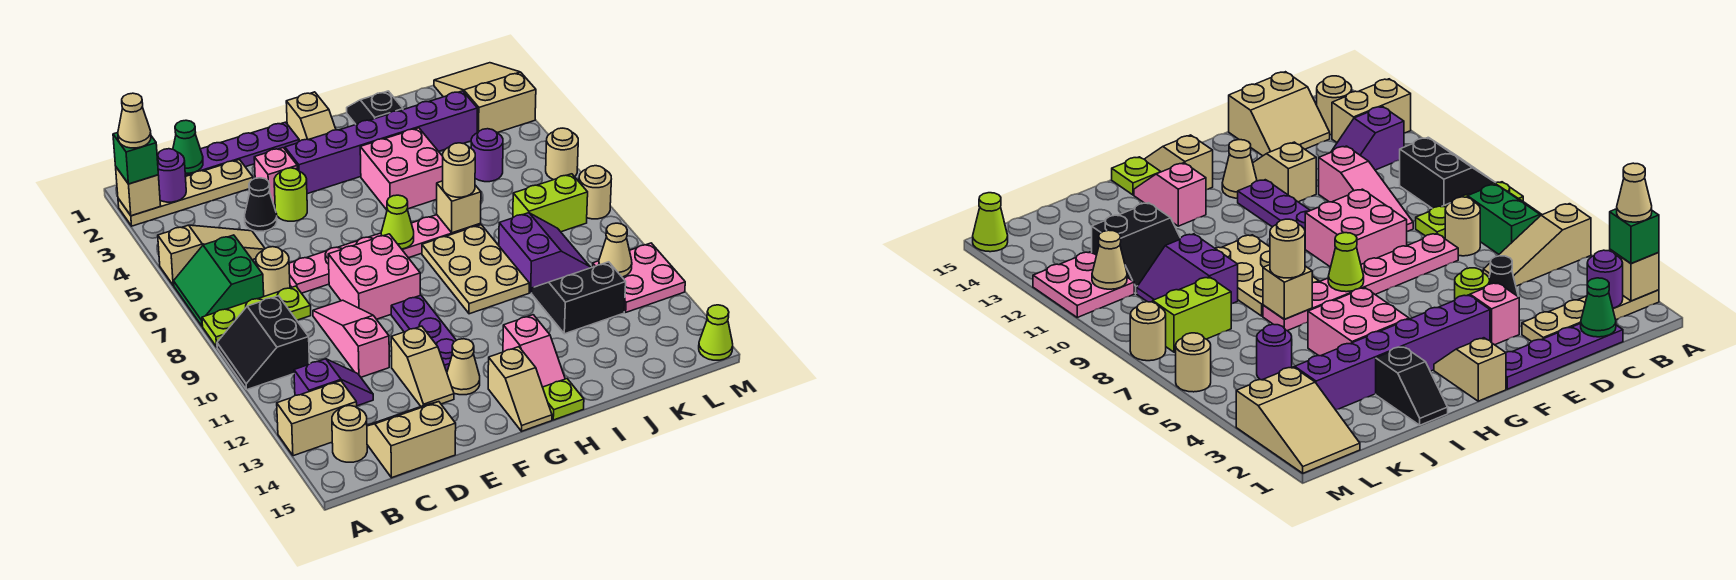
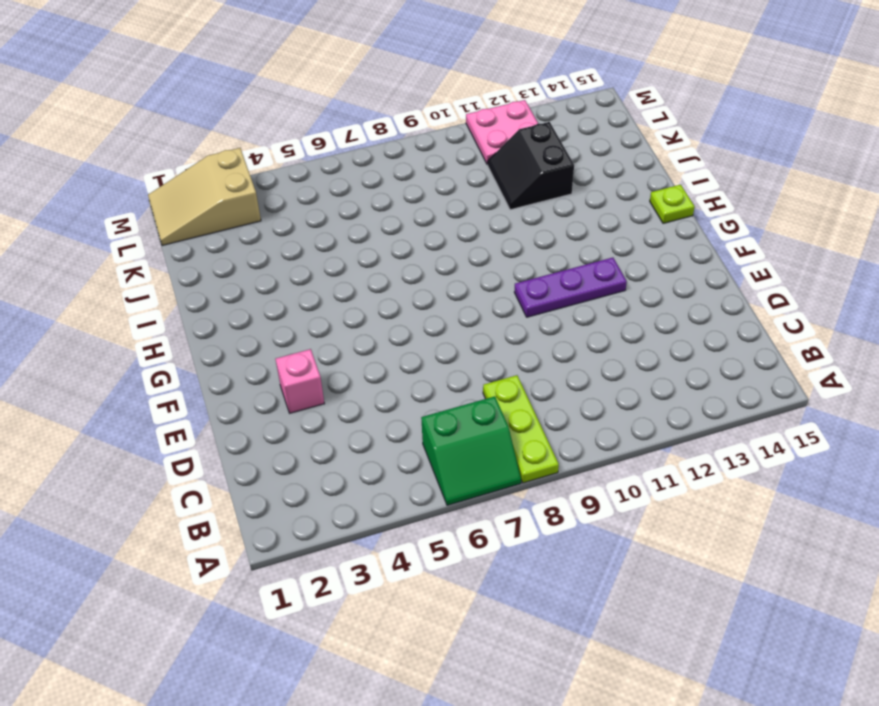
none -> tan plate A2:D2 level 1
none -> tan slope A5:C5 level 1 top A
none -> black slope A9:B10 level 1 top B
none -> tan brick A13:B13 level 1

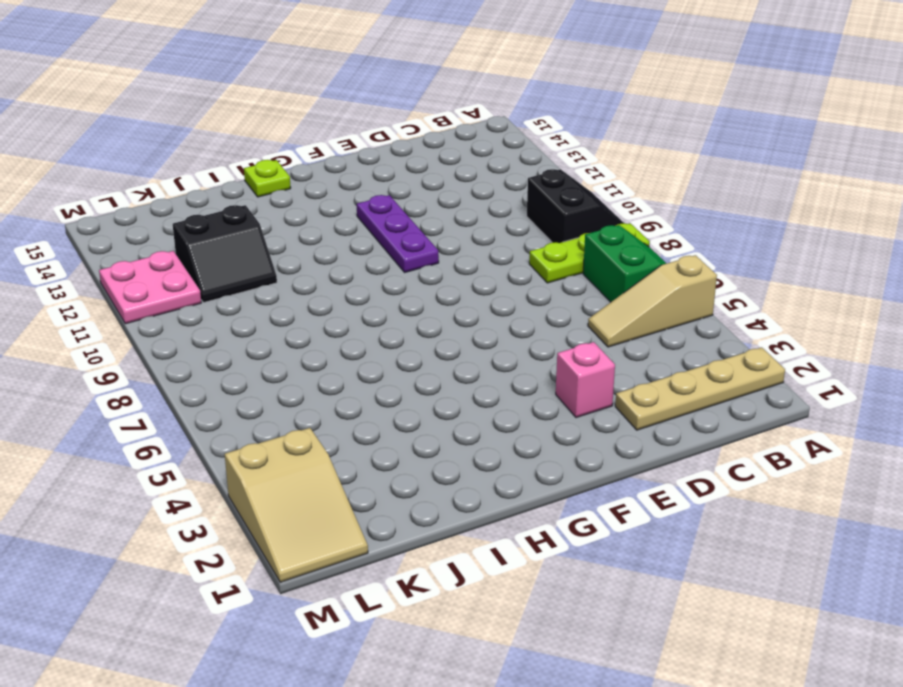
none -> tan brick A13:B13 level 1
none -> purple slope B12:C12 level 1 top B
none -> tan round brick B14 level 1
none -> purple plate C1:F1 level 1

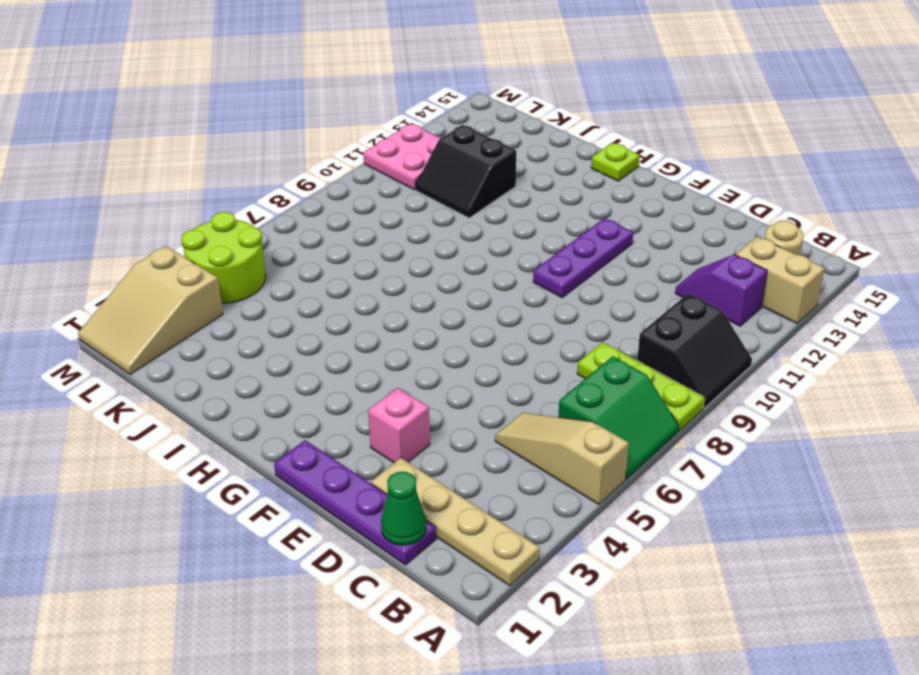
lime round brick L4:M5 level 1 -> none
none -> tan round brick C7 level 1
none -> tan slope C14:D15 level 1 top 15
none -> black cone D4 level 1
none -> pink plate D7:I7 level 1

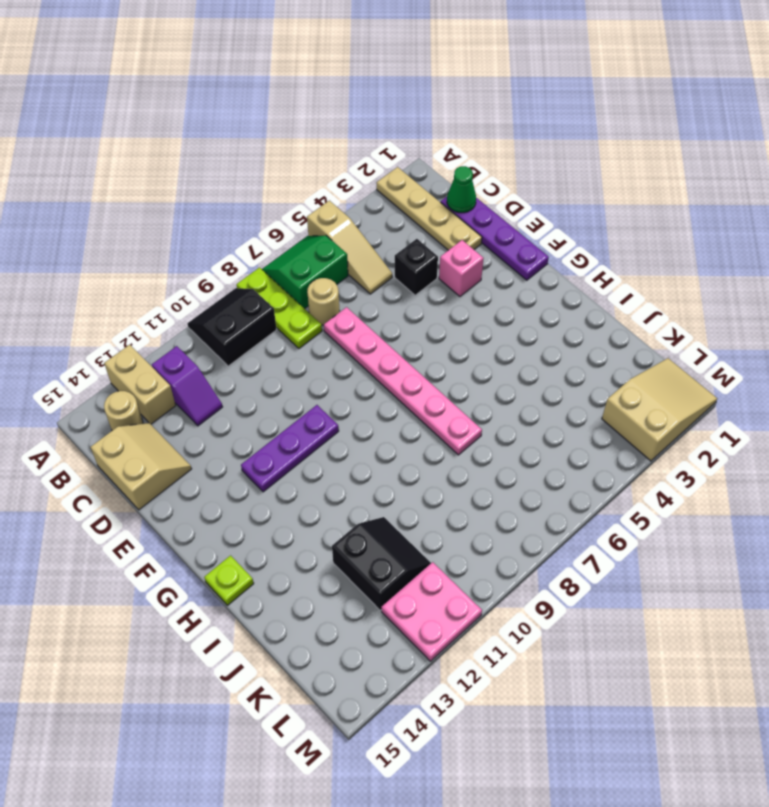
black brick D4 level 1 -> black cone D4 level 1
none -> pink slope D9:D11 level 1 top 11
none -> lime round brick E4 level 1
none -> pink brick E8:F9 level 1
none -> tan slope E12:E13 level 1 top 12

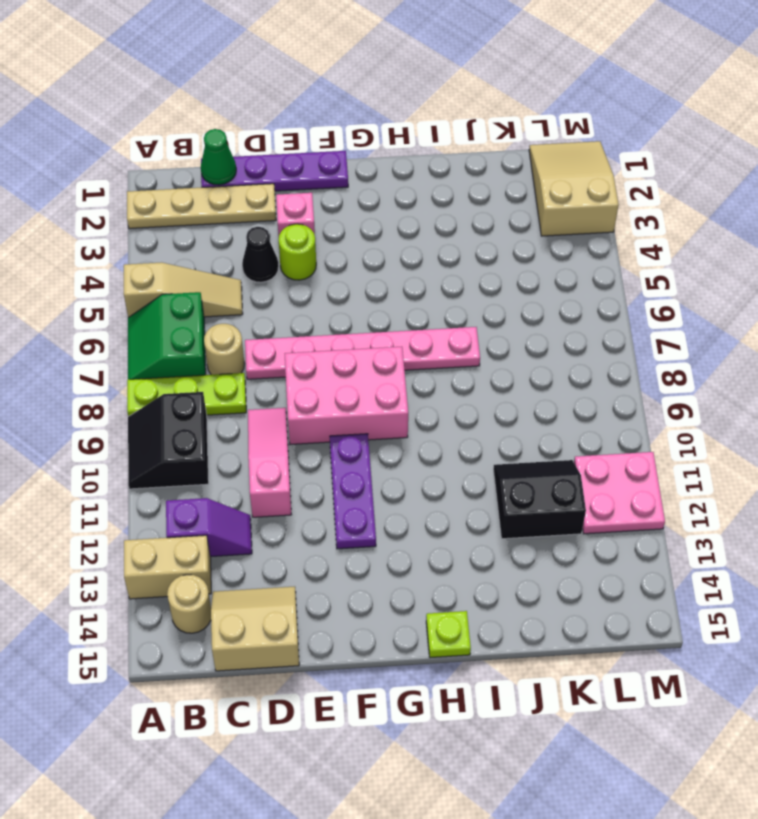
pink brick E8:G9 level 1 -> pink brick E8:F9 level 1
none -> tan slope E12:E13 level 1 top 12
none -> purple brick F3:K3 level 1
none -> tan cone F13 level 1
none -> tan slope G1:G2 level 1 top 1

